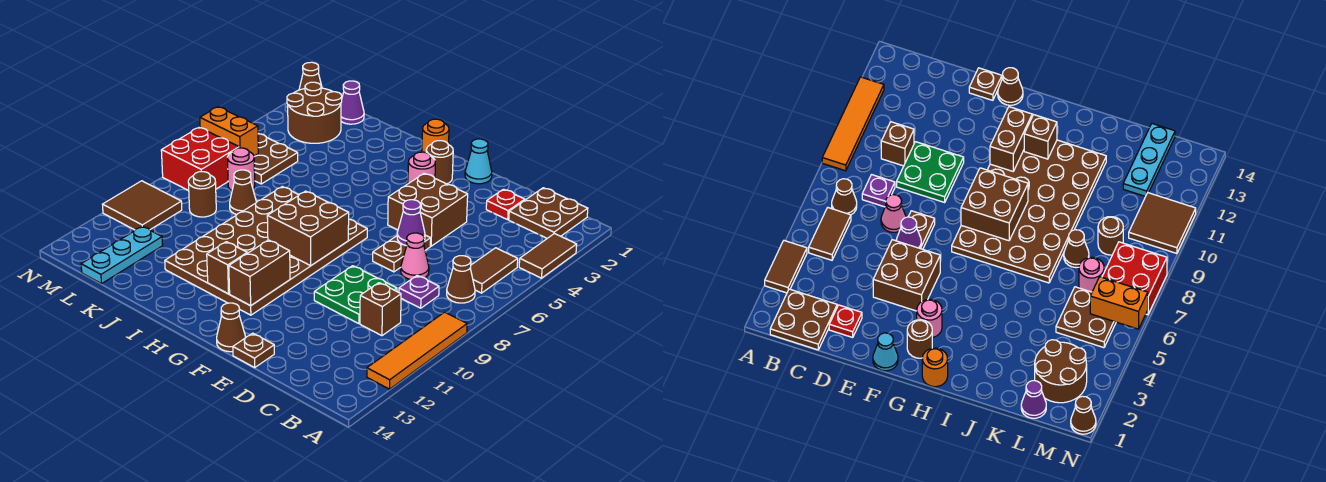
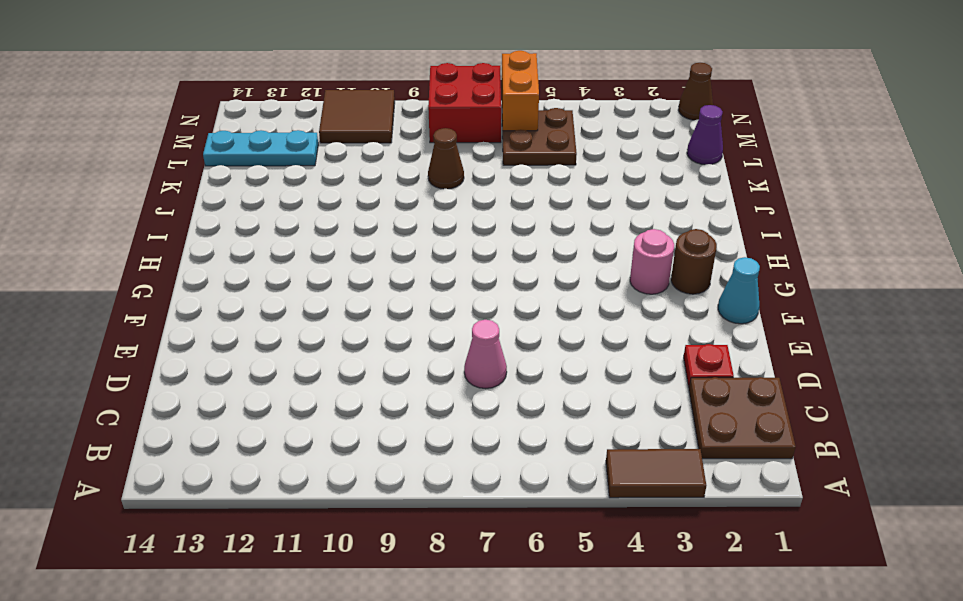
none -> orange tile A9:A12 level 1
none -> brown tile B5:B6 level 1
none -> brown cone B7 level 1
none -> purple plate C8 level 1

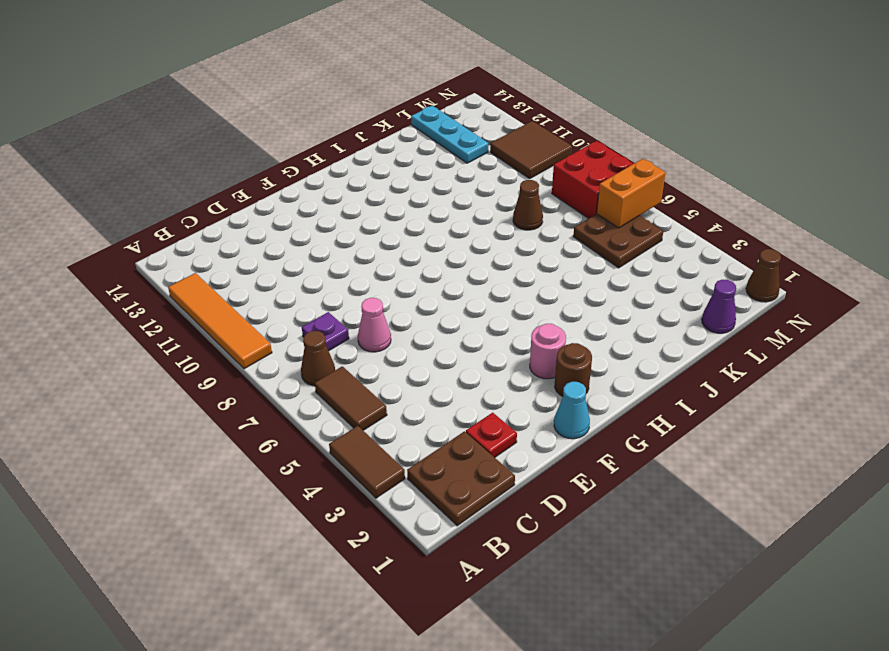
none -> brown brick C10 level 1
none -> green plate D9:E10 level 1
none -> brown brick E4:F5 level 1
none -> brown plate E6:E7 level 1

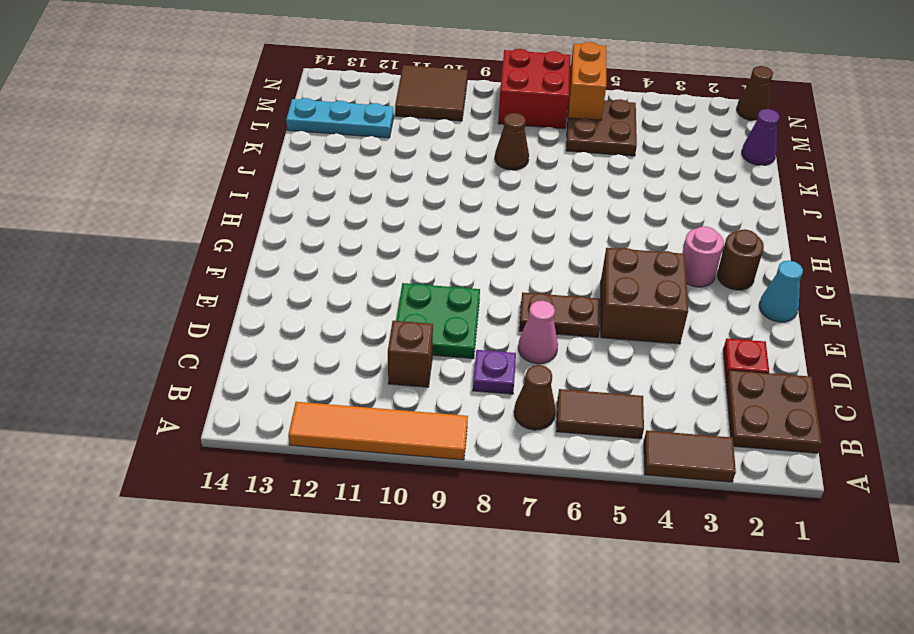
none -> brown plate E14 level 1
none -> brown cone F14 level 1
none -> brown plate G7:J12 level 1
none -> orange round brick H1 level 1

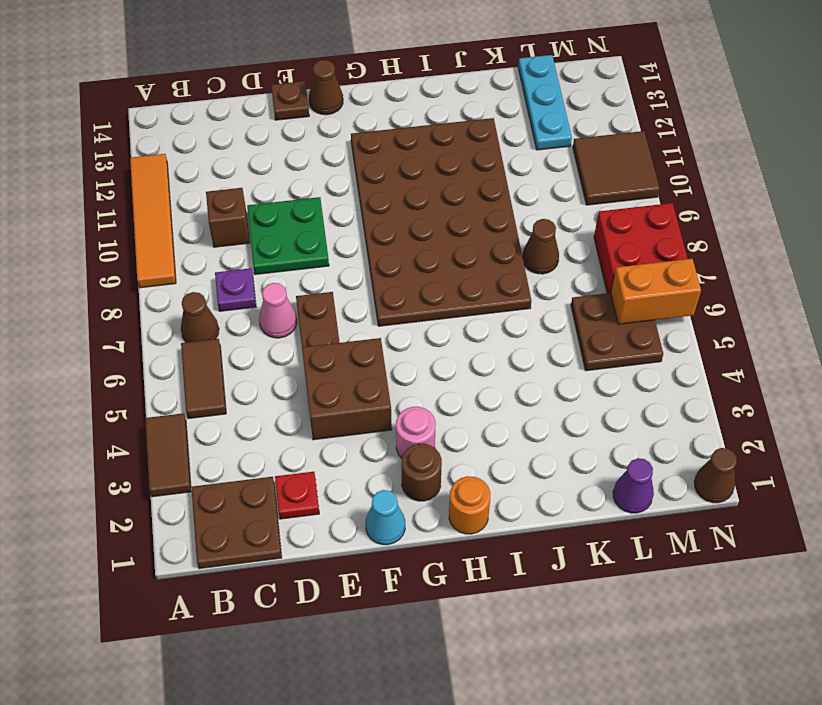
none -> brown round brick L2:M3 level 1
none -> pink round brick L7 level 1
none -> brown round brick L9 level 1
none -> purple cone E6 level 2

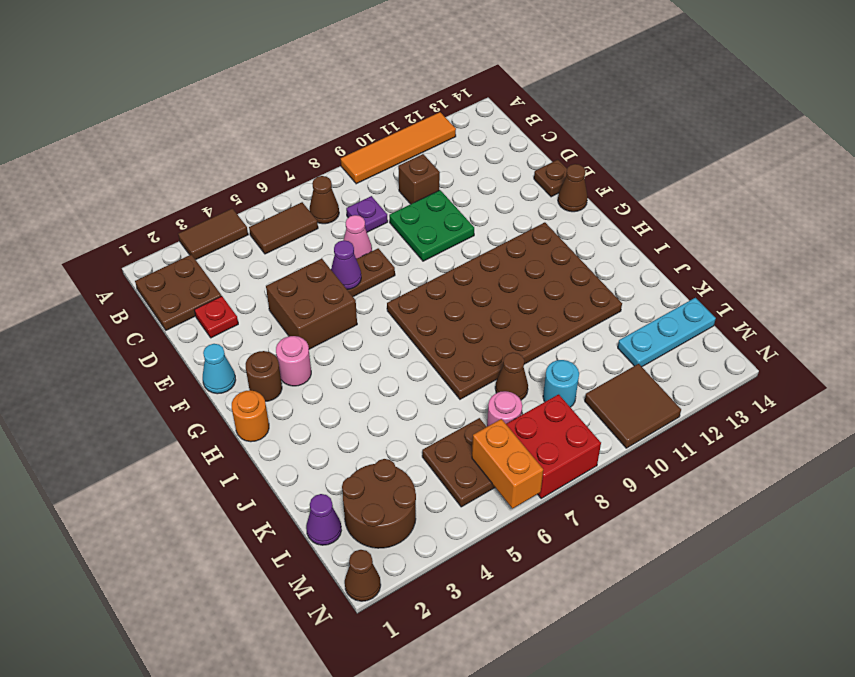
cyan round brick L9 level 1 -> brown round brick L9 level 1
none -> brown brick G8:H9 level 2
none -> brown brick G11:G12 level 2
none -> brown brick H12 level 2

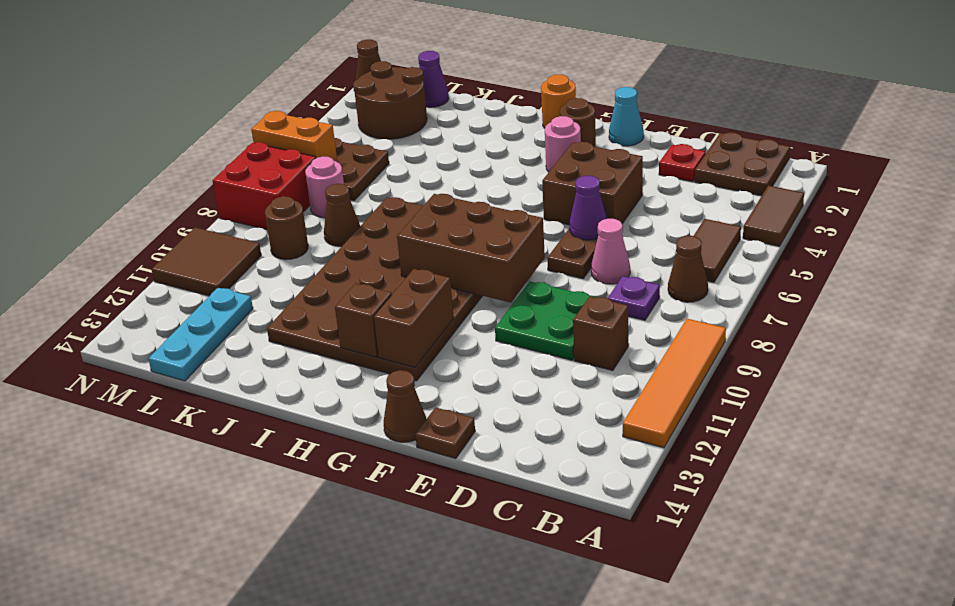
brown brick F8:H9 level 2 -> brown brick G8:H9 level 2

